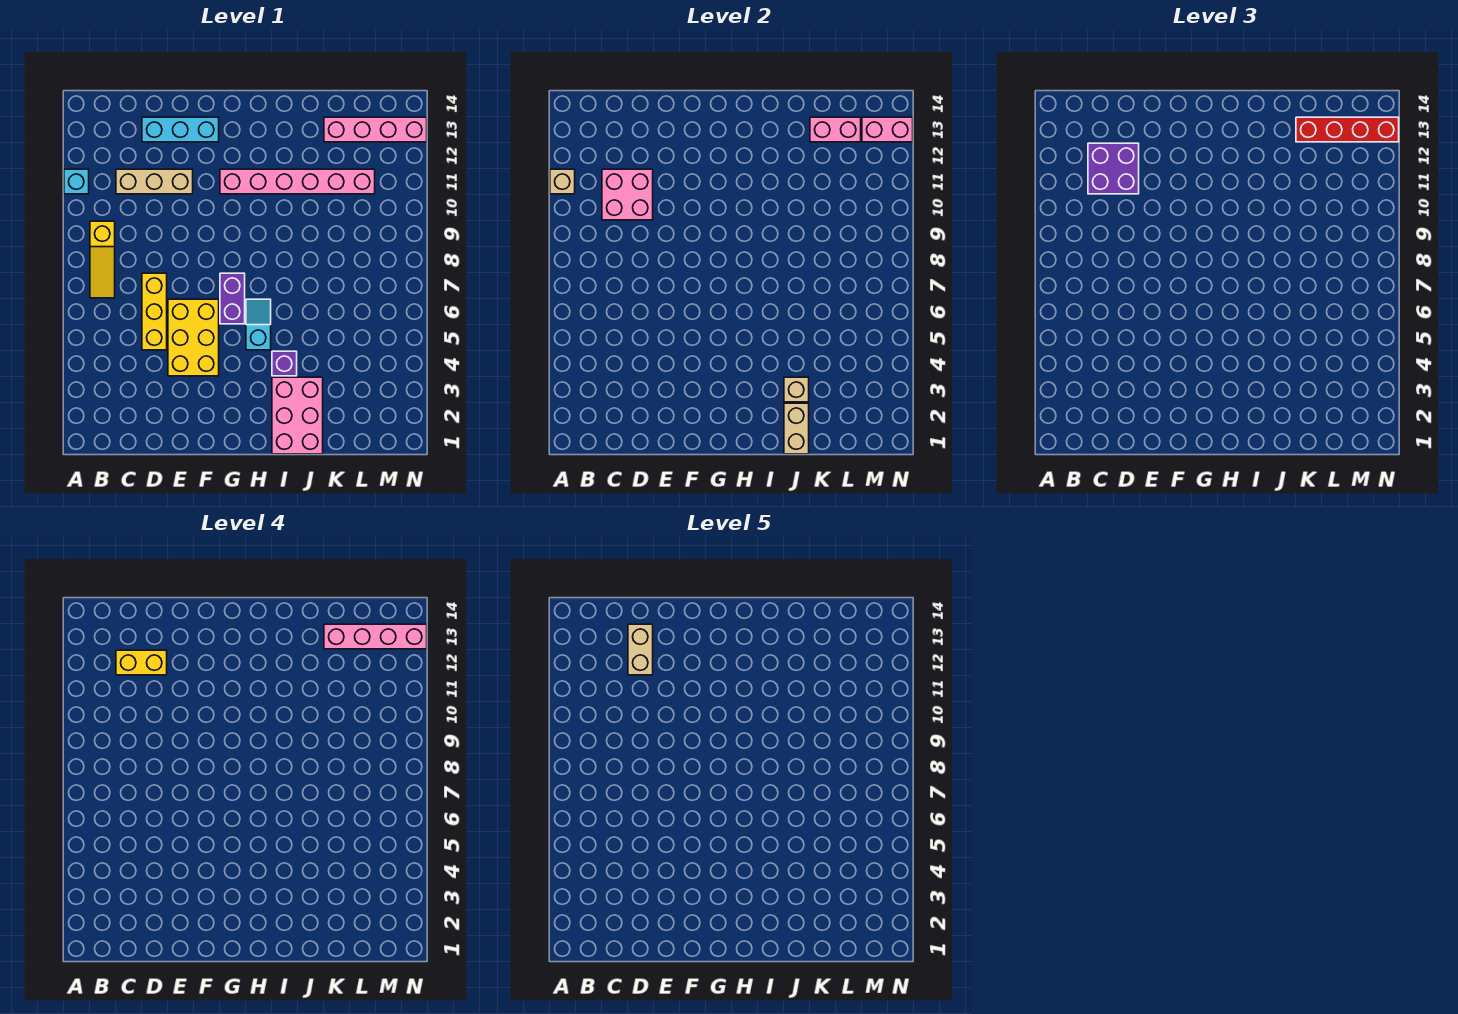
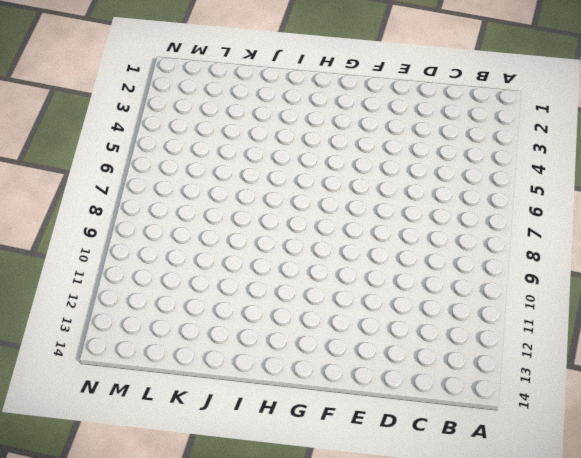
none -> cyan brick A11 level 1
none -> yellow slope B7:B9 level 1 top 9
none -> tan brick C11:E11 level 1

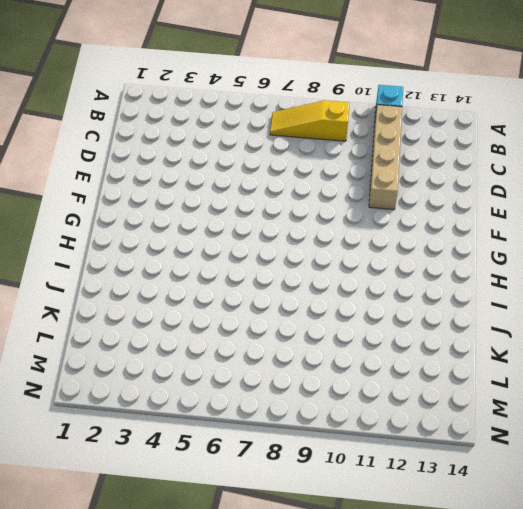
tan brick B11:E11 level 1 -> tan brick C11:E11 level 1
none -> yellow brick D5:D7 level 1
none -> cyan brick D13:F13 level 1
none -> yellow brick E4:F6 level 1

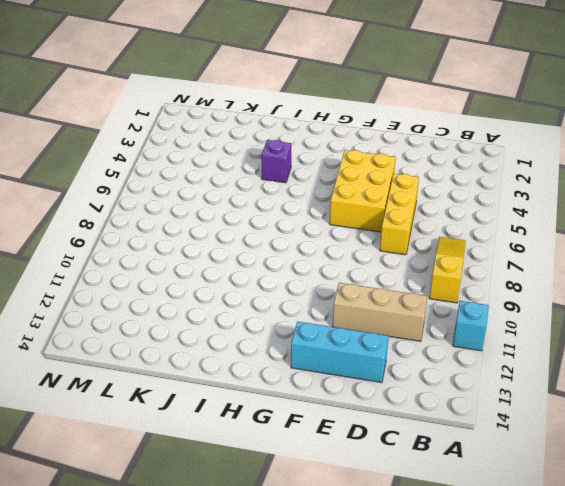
none -> purple brick G6:G7 level 1
none -> pink brick G11:L11 level 1
none -> cyan slope H5:H6 level 1 top 5

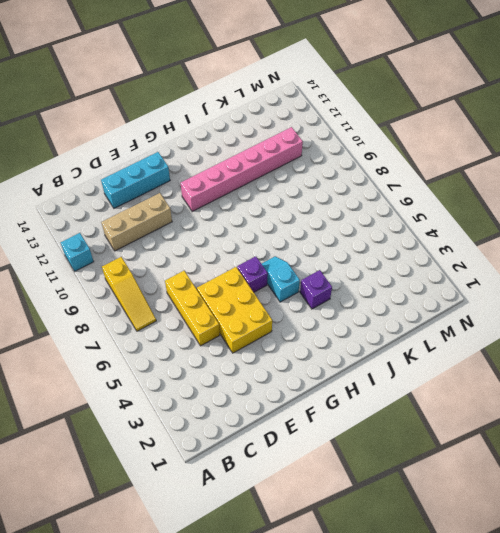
purple brick G6 level 1 -> purple brick G6:G7 level 1
none -> pink brick I1:J3 level 1
none -> pink brick K13:N13 level 1
none -> tan brick A11 level 2

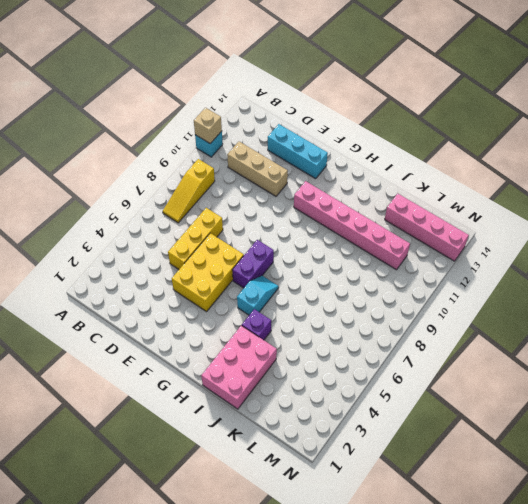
none -> pink brick C10:D11 level 2
none -> tan brick J1:J2 level 2
none -> tan brick J3 level 2

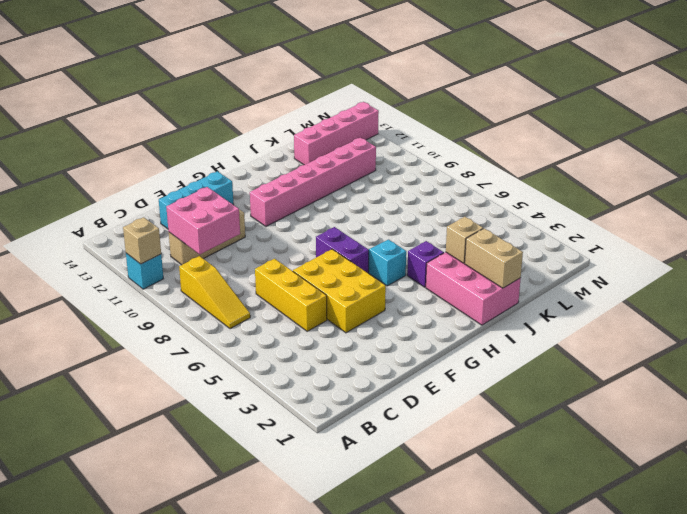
none -> pink brick K13:L13 level 2
none -> pink brick M13:N13 level 2
none -> purple brick C11:D12 level 3

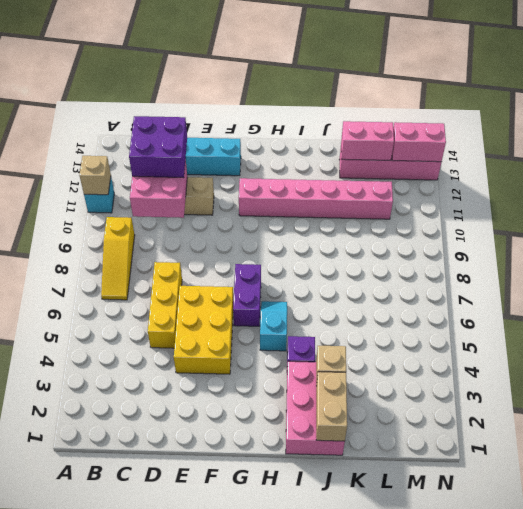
none -> red brick K13:N13 level 3
none -> yellow brick C12:D12 level 4
none -> pink brick K13:N13 level 4

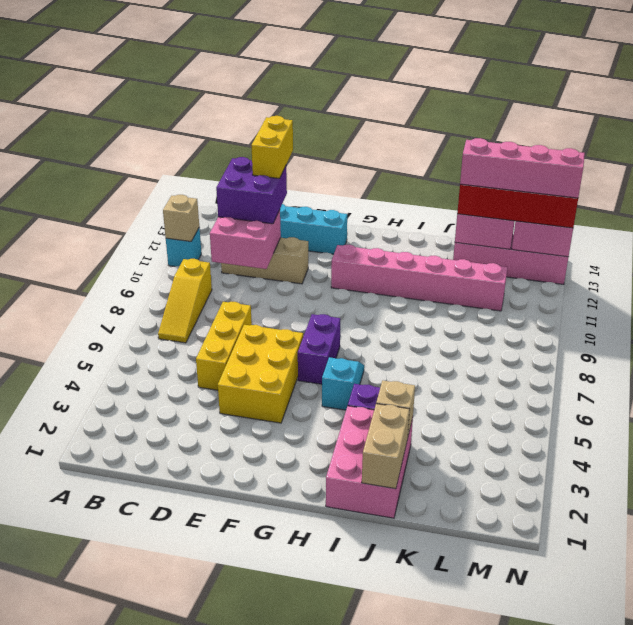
yellow brick D12:D13 level 4 -> yellow brick C12:D12 level 4
none -> tan brick D12:D13 level 5

